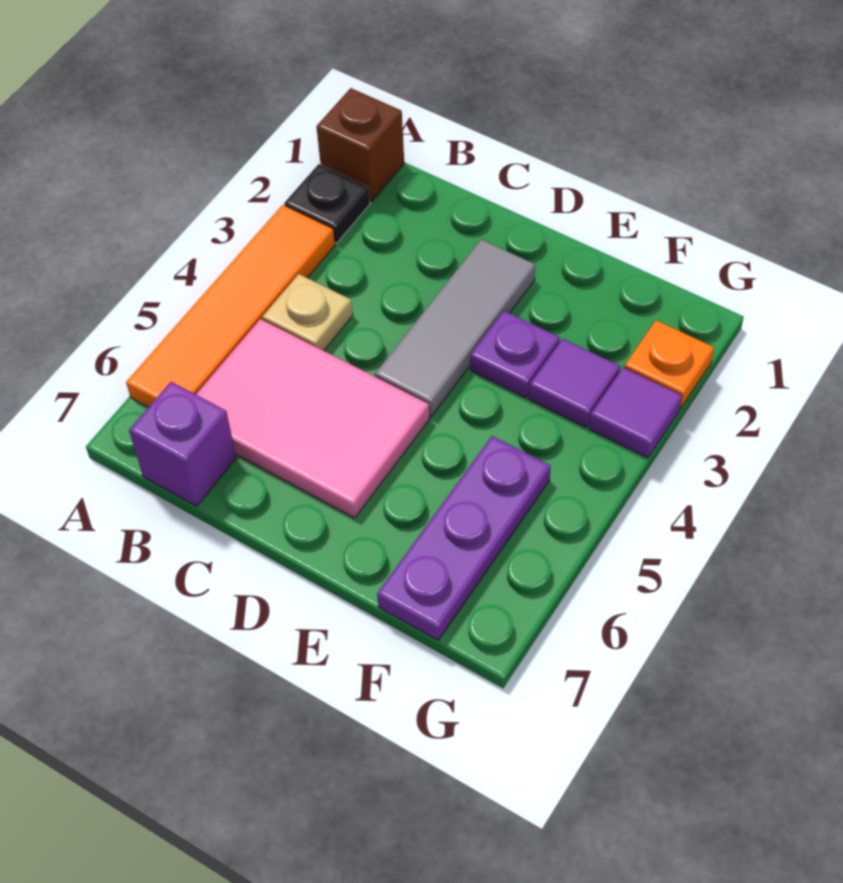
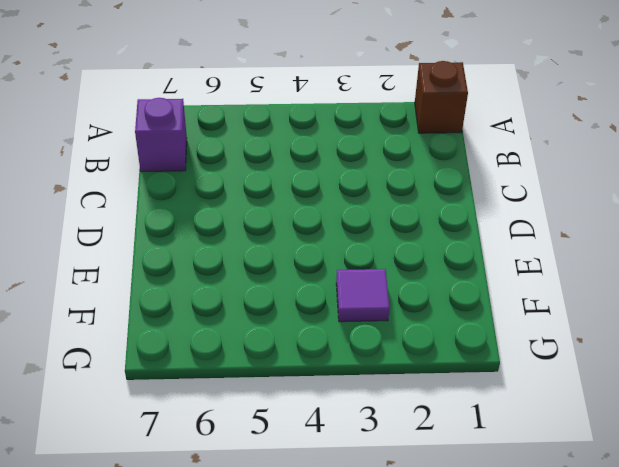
none -> black plate A2 level 1
none -> orange tile A3:A6 level 1
none -> tan plate B4 level 1

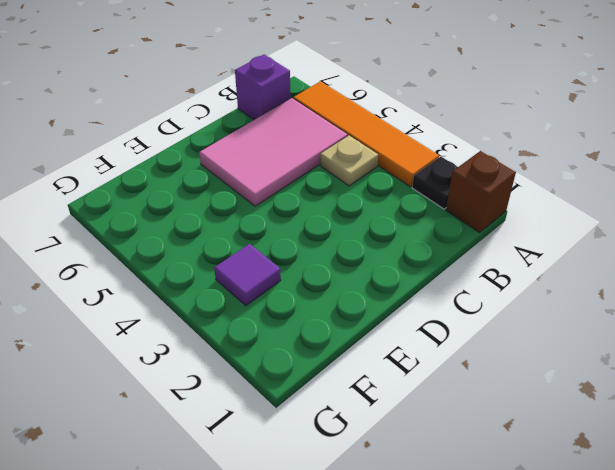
none -> grey tile D2:D4 level 1
none -> purple plate E3 level 1
none -> purple plate F5:F7 level 1

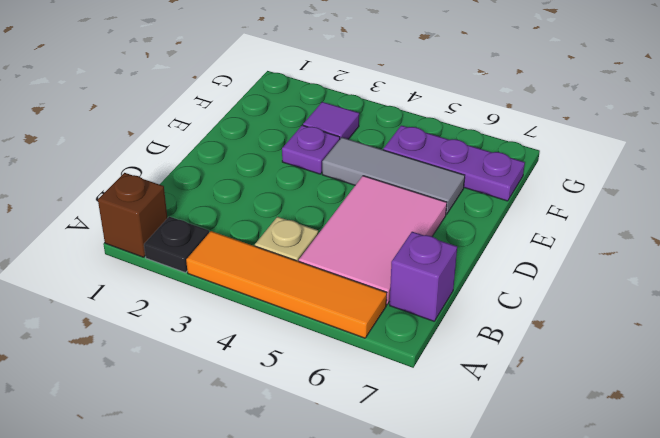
grey tile E4:E6 level 1 -> grey tile D2:D4 level 1
none -> orange plate G2 level 1
none -> purple tile G3 level 1

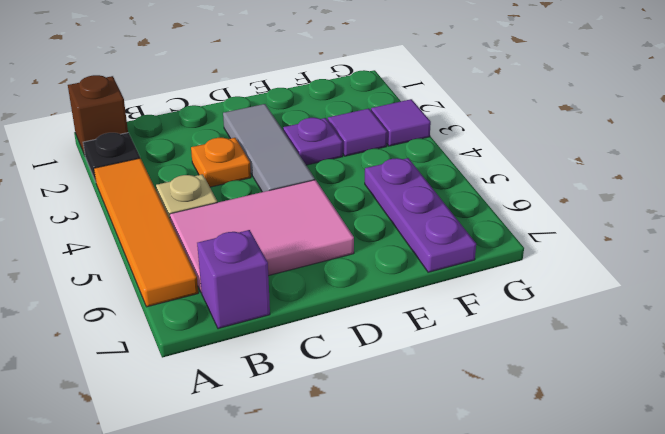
orange plate C3 level 1 -> orange plate G2 level 1

